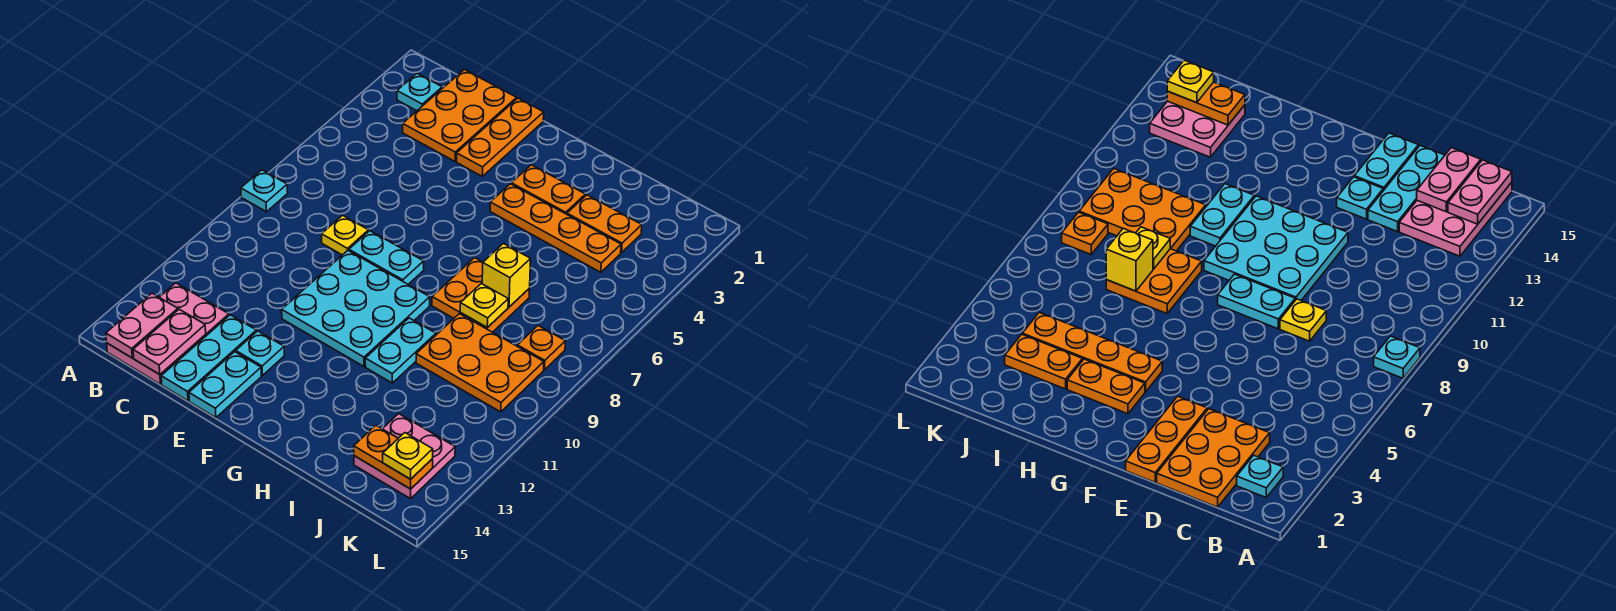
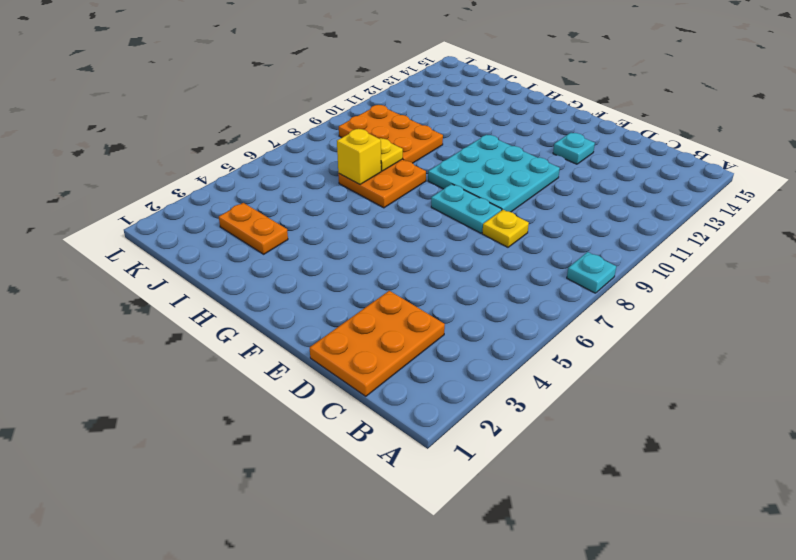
none -> cyan plate B2 level 1
none -> pink plate B13:C15 level 1
none -> cyan plate D13:D15 level 1

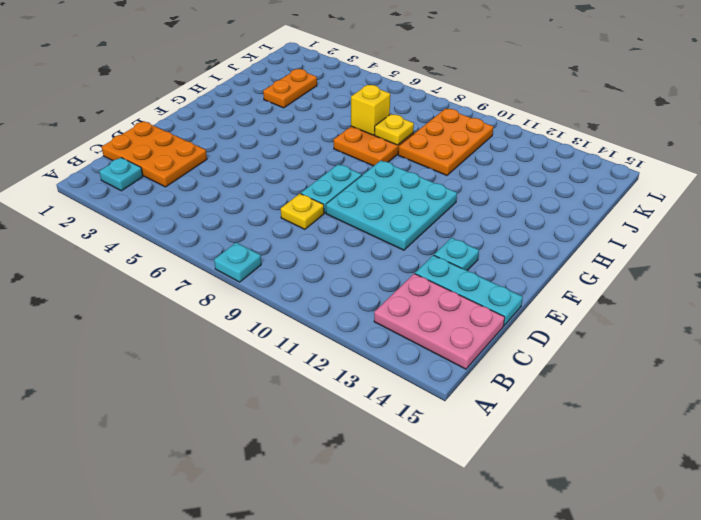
none -> orange plate E1:E3 level 1
none -> cyan plate E14:E15 level 1
none -> orange plate G3:H3 level 1

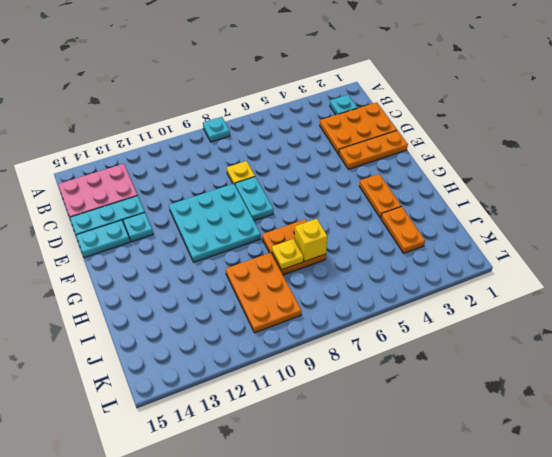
none -> orange plate G4:J4 level 1
none -> cyan plate H10:H11 level 1
none -> pink plate J13:K14 level 1

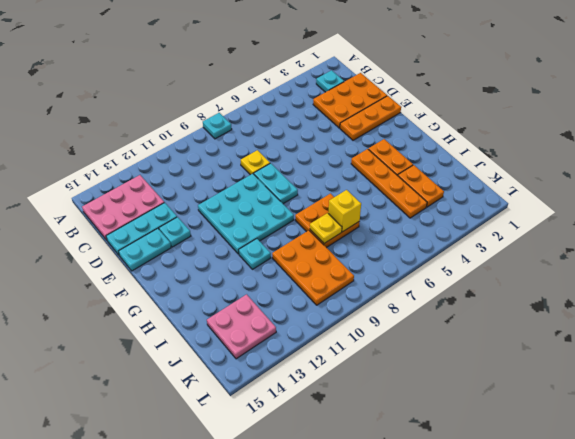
cyan plate H11 level 1 -> cyan plate H10:H11 level 1
none -> orange plate K8 level 1
none -> pink plate B14:B15 level 2
none -> pink plate C14:C15 level 2

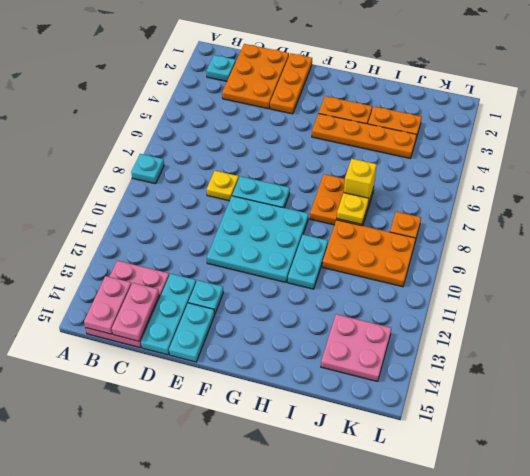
none -> orange plate J14:K14 level 2
none -> yellow plate K14 level 3

